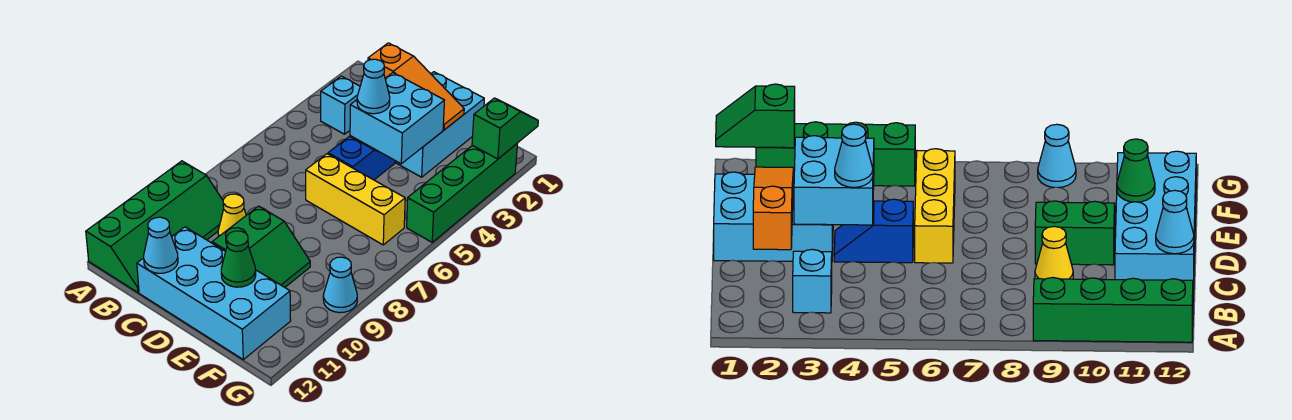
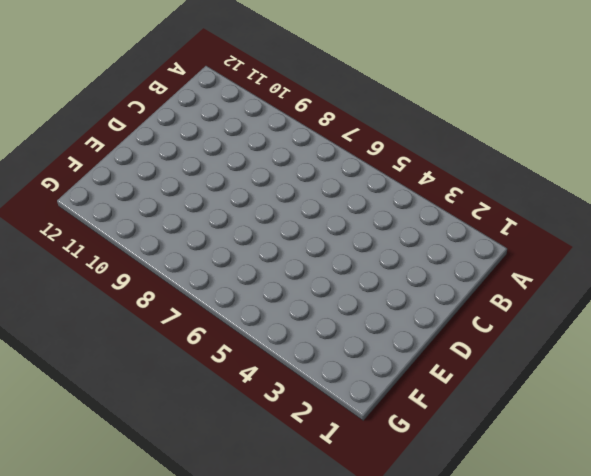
none -> green slope A9:B12 level 1 top A
none -> cyan brick B3 level 1
none -> yellow cone C9 level 1

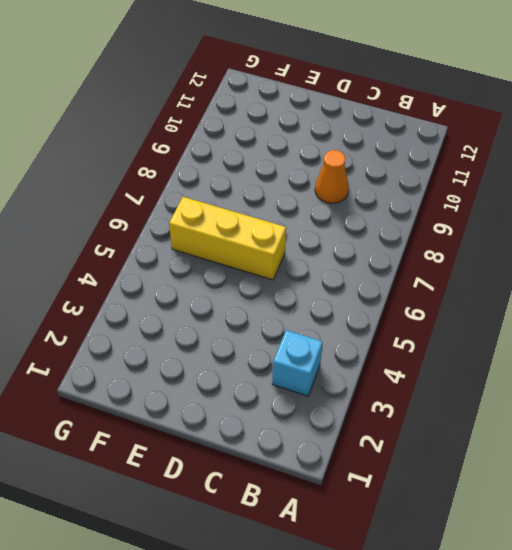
orange cone C9 level 1 -> yellow cone C9 level 1
none -> green slope A9:B12 level 1 top A
none -> cyan brick C11:F12 level 1
none -> cyan brick D1:E3 level 1

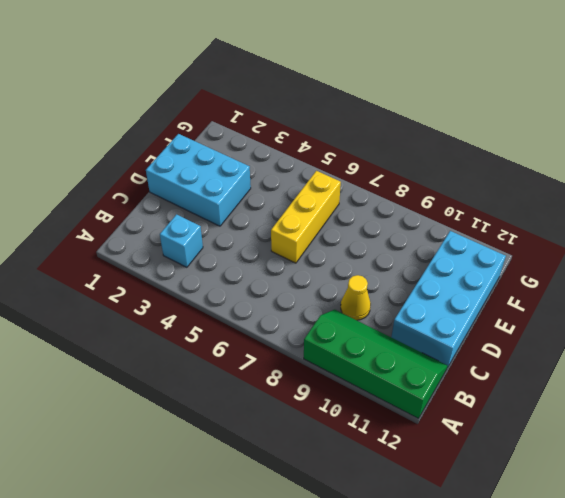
none -> blue slope D4:D5 level 1 top 5
none -> green slope D9:E10 level 1 top D
none -> green brick G2:G5 level 1

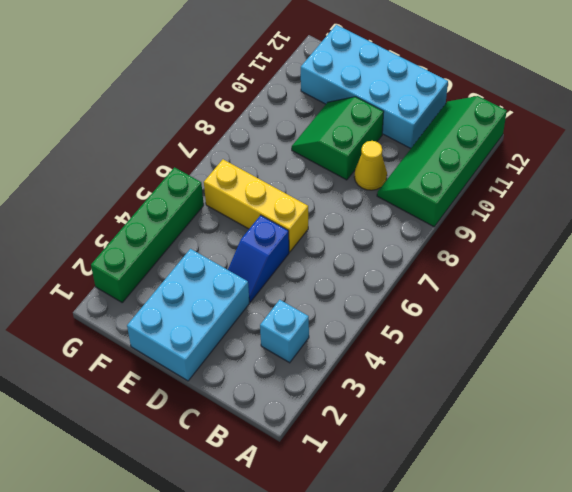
none -> cyan cone G9 level 1
none -> orange slope C2:E2 level 2 top C
none -> cyan cone C12 level 2

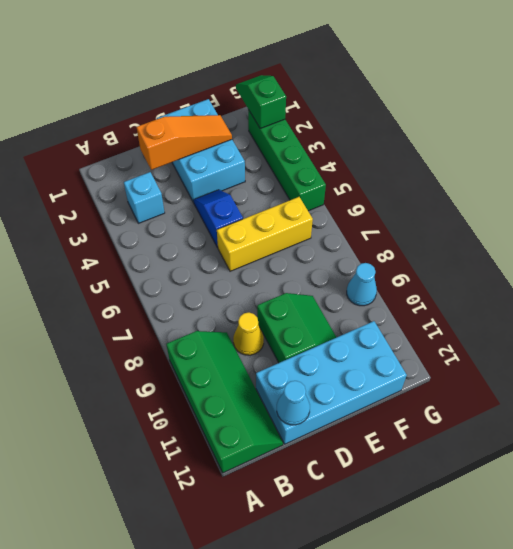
none -> cyan brick D3:E4 level 2
none -> green cone E11 level 2
none -> cyan cone D4 level 3

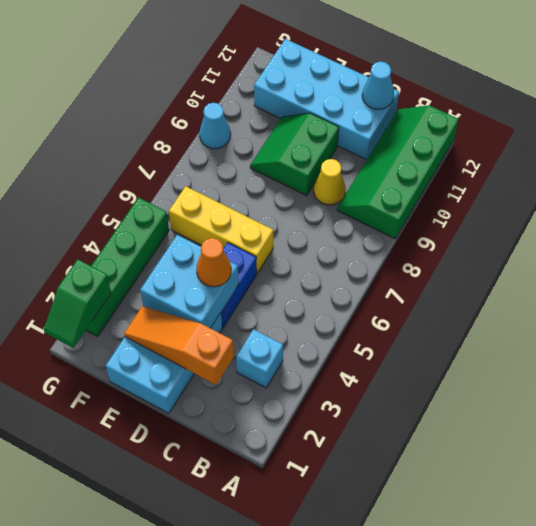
orange cone D4 level 3 -> cyan cone D4 level 3
none -> green cone E11 level 2

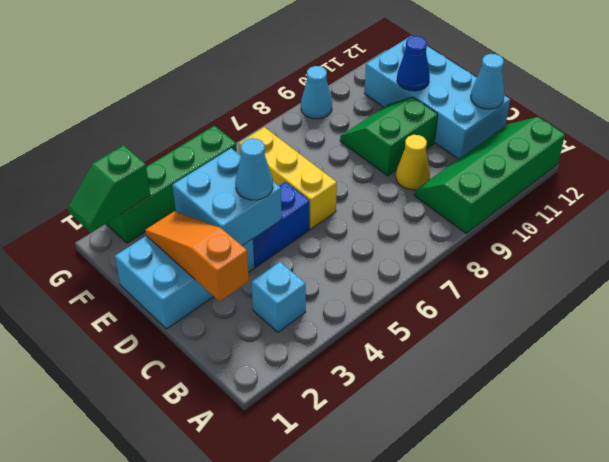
blue cone E11 level 2 -> green cone E11 level 2

